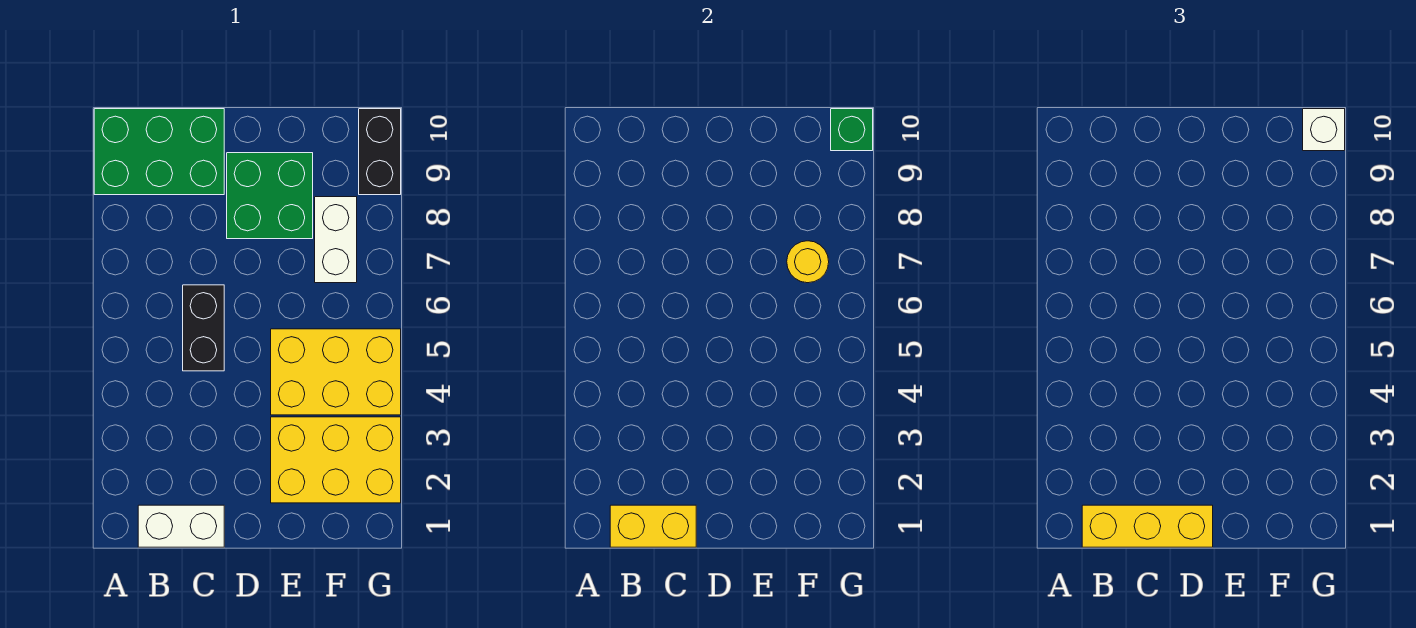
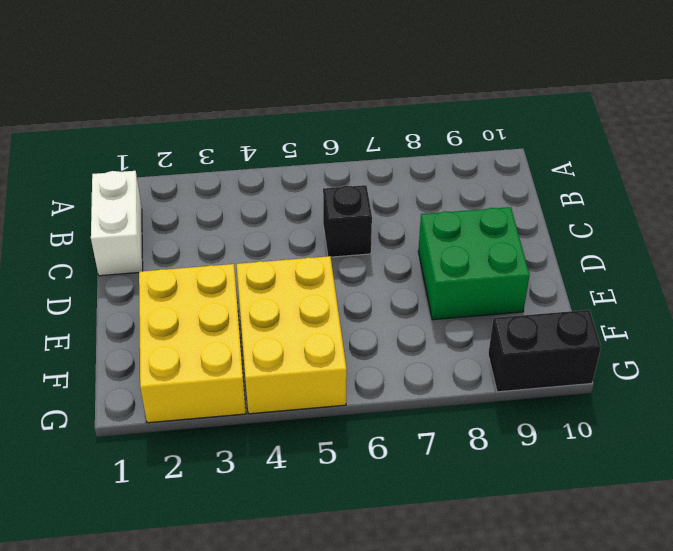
black brick C6 level 1 -> black brick C5:C6 level 1
none -> green brick A9:C10 level 1
none -> white brick F7:F8 level 1
none -> yellow brick B1:C1 level 2

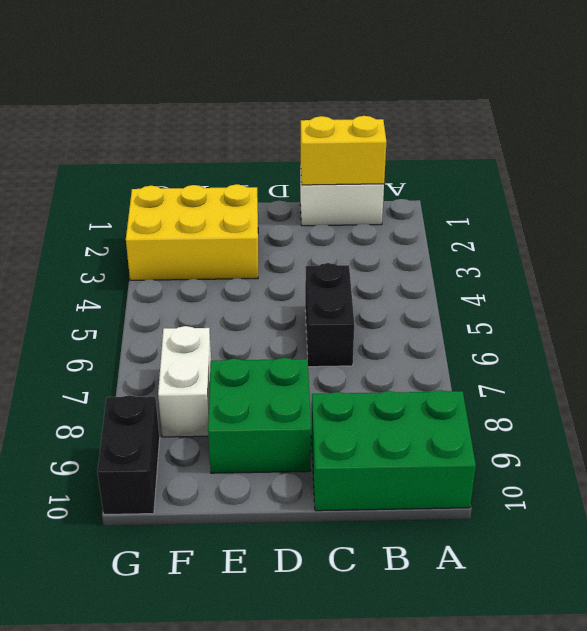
none -> yellow brick E4:G5 level 1
none -> yellow round brick F7 level 2
none -> green brick G10 level 2

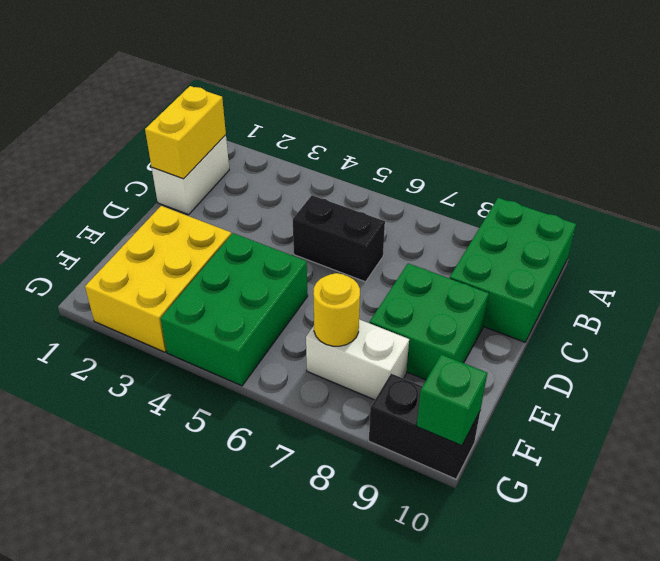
green brick E4:G5 level 1 -> yellow brick E4:G5 level 1
none -> yellow brick B1:D1 level 3
none -> white brick G10 level 3

